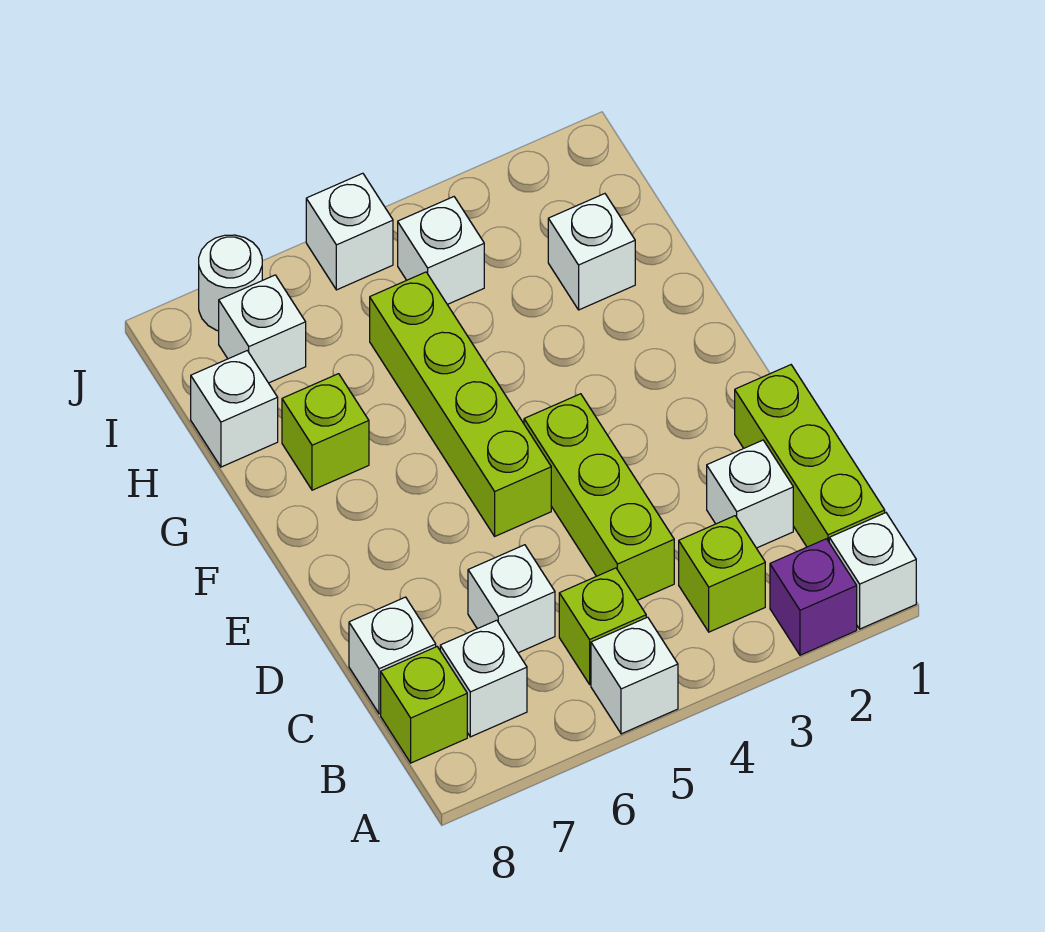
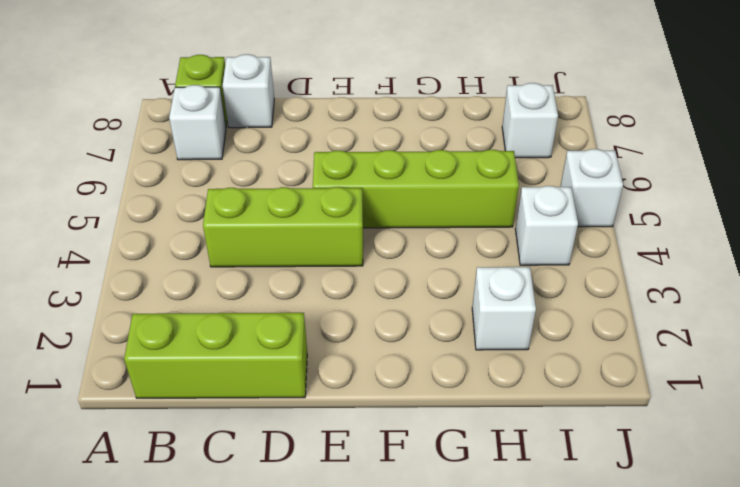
none -> white brick A1 level 1
none -> purple brick A2 level 1
none -> white brick A5 level 1

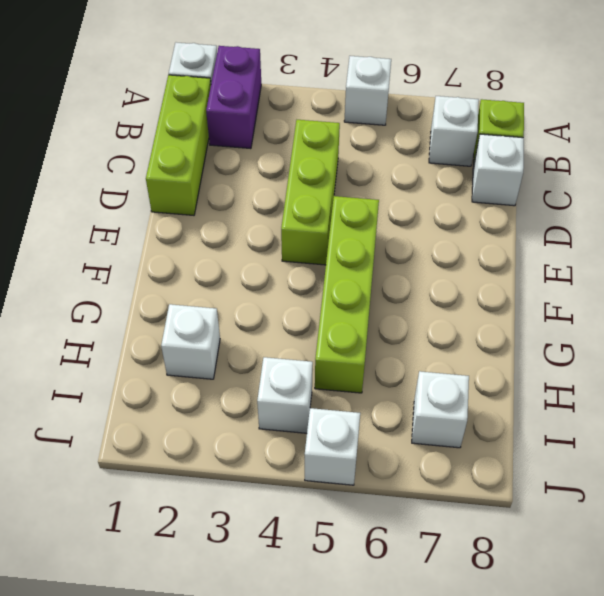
purple brick A2:B2 level 1 -> purple brick A2 level 1
none -> lime brick B3 level 1
none -> lime brick B5 level 1
none -> white brick C2 level 1

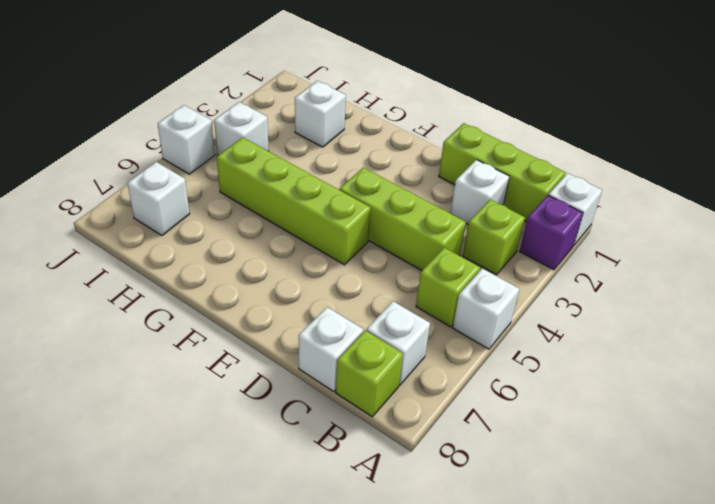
none -> white brick C6 level 1
none -> lime brick G7 level 1
none -> white brick H8 level 1

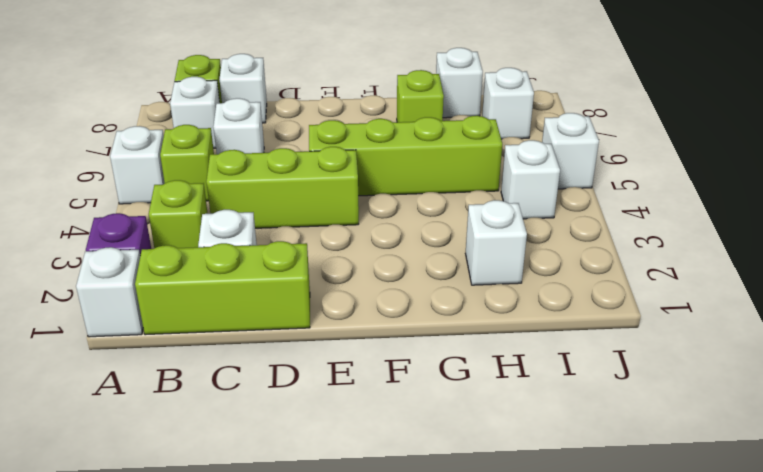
none -> white round brick J7 level 1

